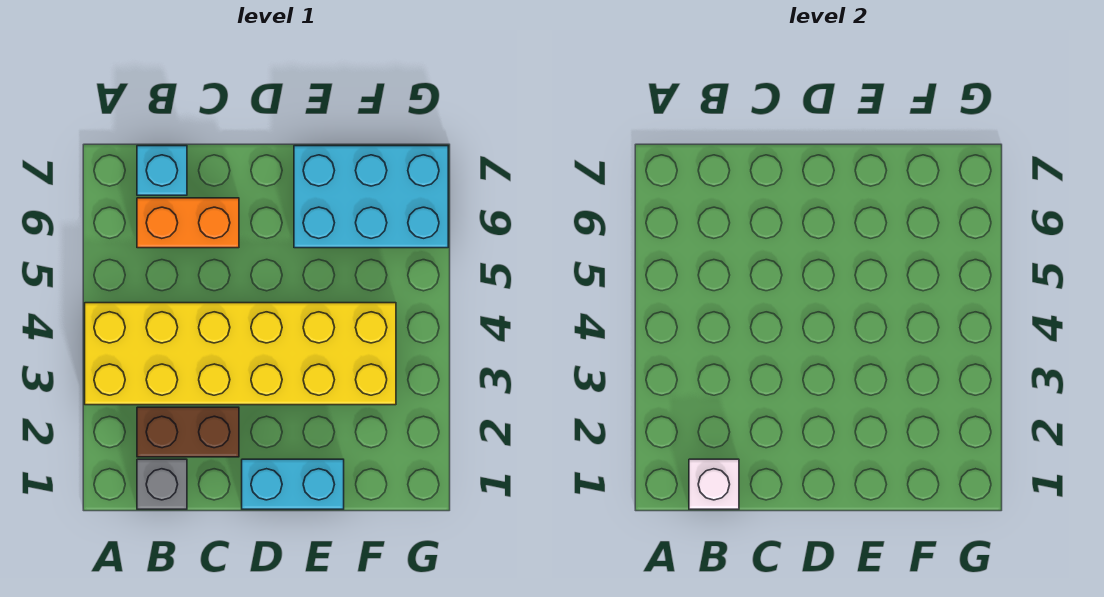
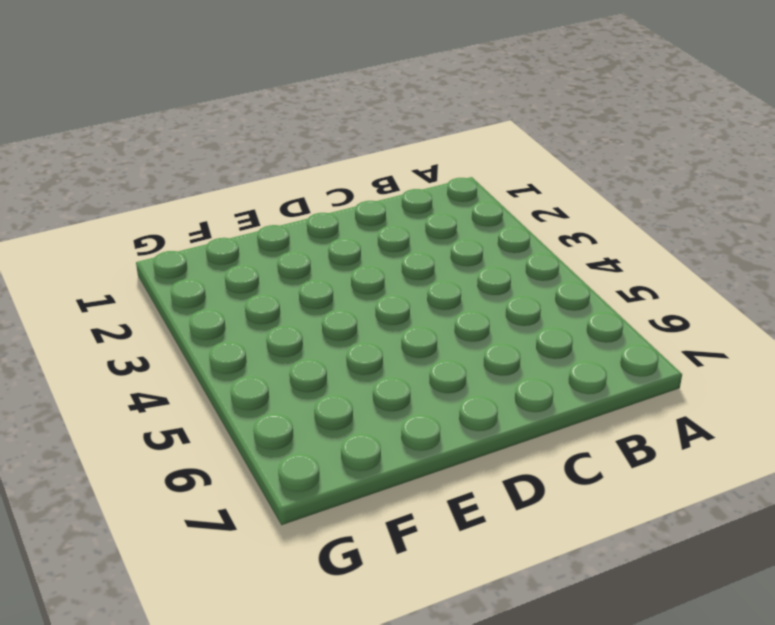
none -> yellow brick A3:F4 level 1
none -> grey brick B1 level 1

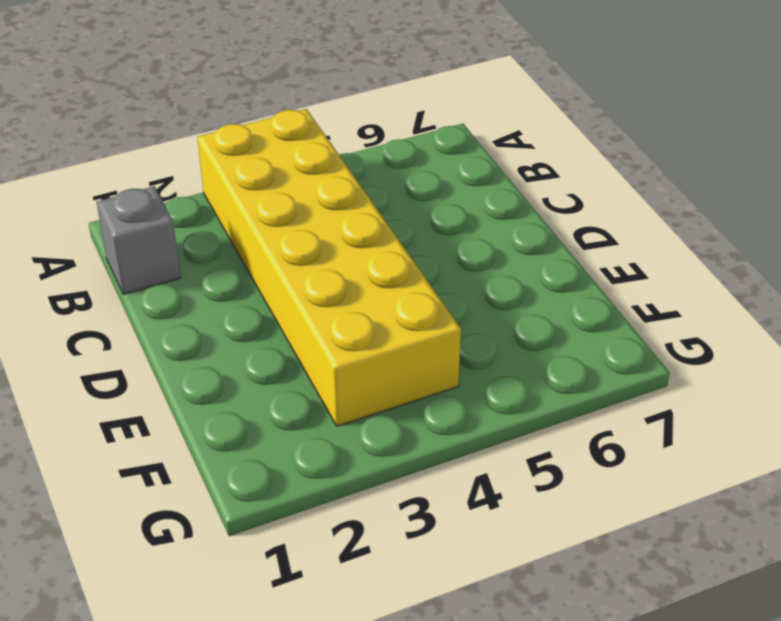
none -> brown brick B2:C2 level 1
none -> orange brick B6:C6 level 1

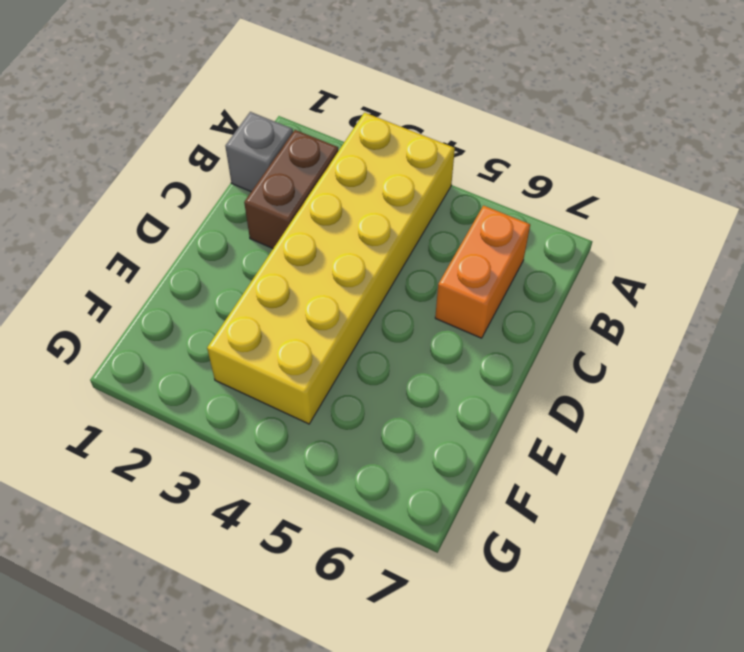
none -> cyan brick B7 level 1
none -> cyan brick D1:E1 level 1

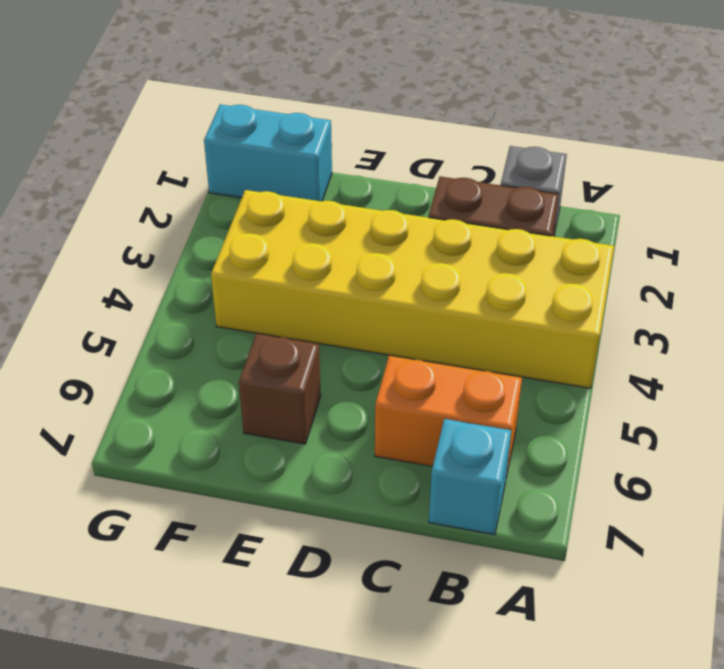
brown brick E6 level 1 -> cyan brick E6:G7 level 1
cyan brick F1:G1 level 1 -> cyan brick D1:E1 level 1
none -> white brick B1 level 2

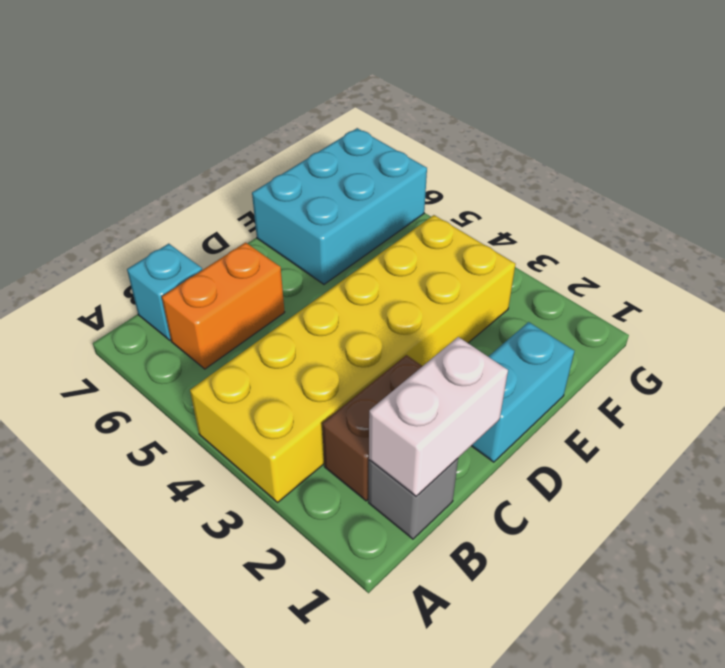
white brick B1:C1 level 2 -> white brick B1 level 2

